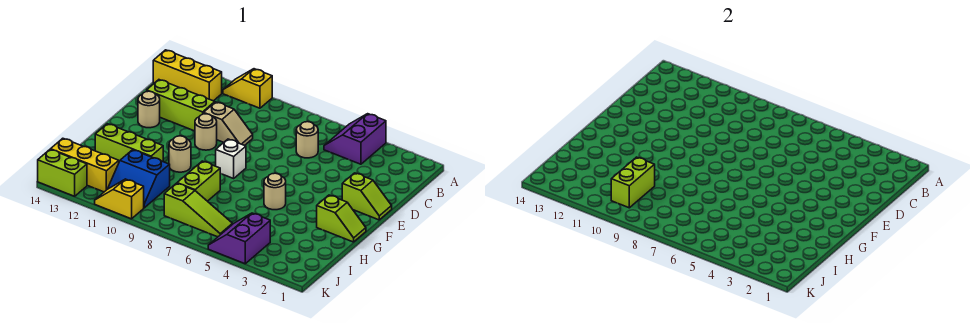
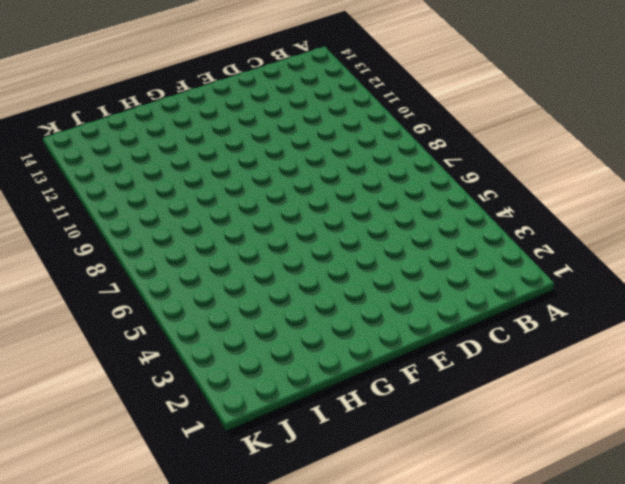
none -> purple slope A4:B5 level 1 top 4
none -> yellow slope A10:A11 level 1 top 10
none -> yellow brick B12:B14 level 1

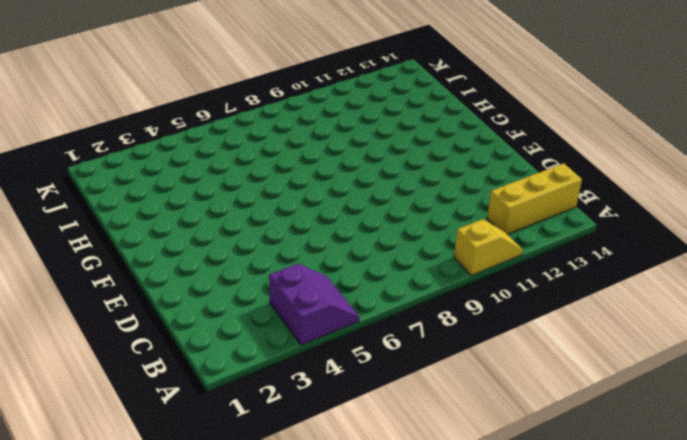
none -> tan round brick C6 level 1
none -> tan slope D9:D10 level 1 top 10
none -> lime brick D11:D13 level 1

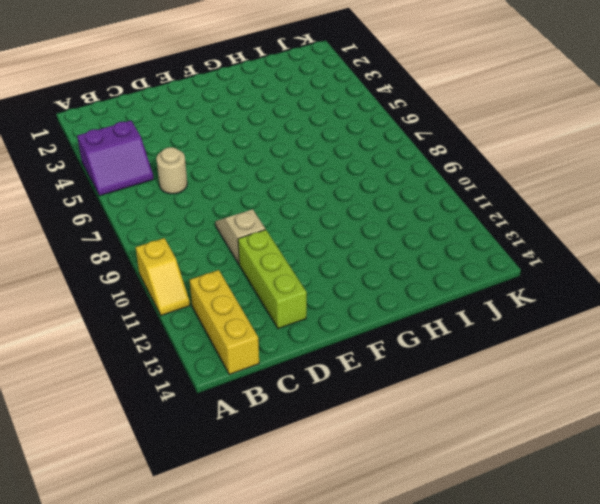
none -> lime slope E1:E2 level 1 top 2
none -> tan round brick E10 level 1
none -> tan round brick E13 level 1

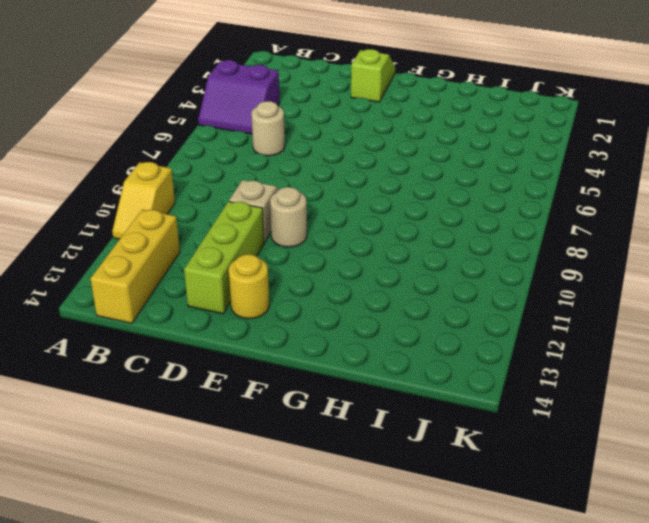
yellow round brick E13 level 1 -> tan round brick E13 level 1
none -> white brick F8 level 1
none -> lime slope G1:G2 level 1 top 2
none -> tan round brick G5 level 1

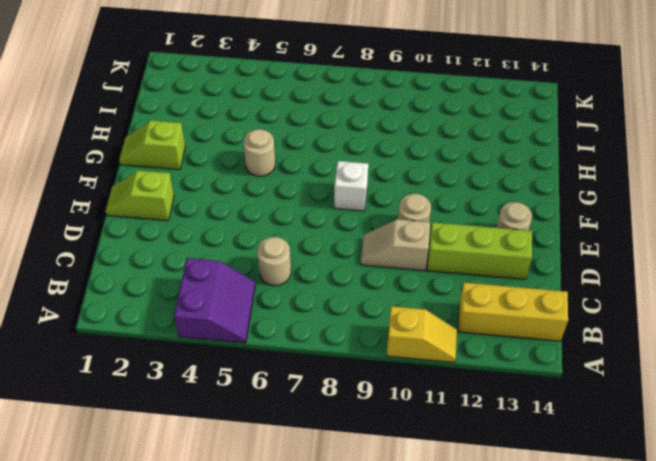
none -> tan round brick G10 level 1
none -> lime brick H8:I8 level 1
none -> lime brick H11:H13 level 1

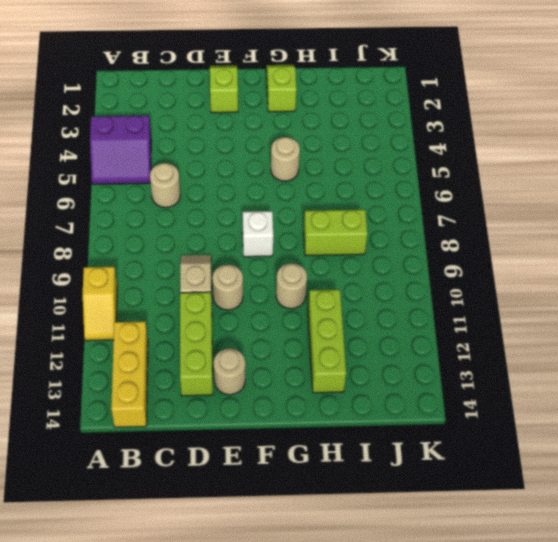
none -> blue slope I10:J11 level 1 top I
none -> purple slope J4:K5 level 1 top 4
none -> lime slope J6:J8 level 1 top 8

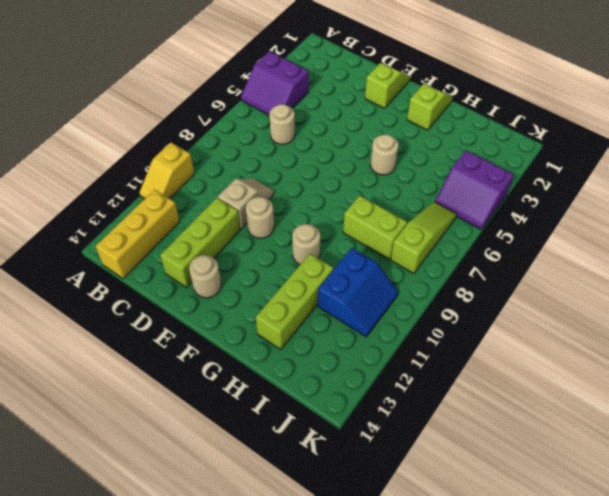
none -> white brick F8 level 1
none -> yellow brick J12:J14 level 1
none -> yellow slope K10:K11 level 1 top 10

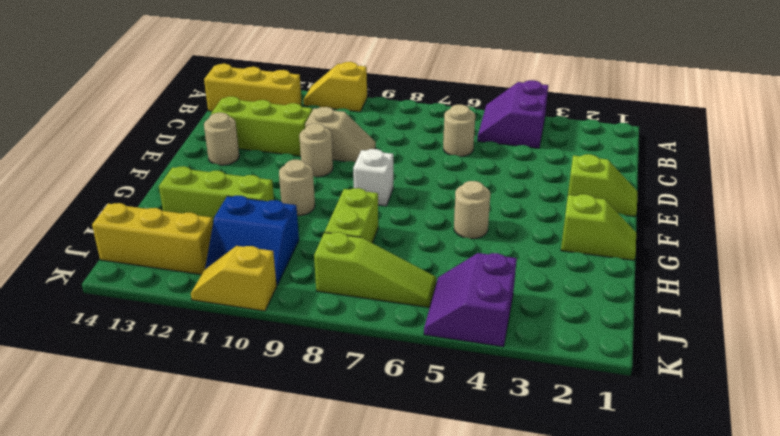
none -> lime brick K13:K14 level 1
none -> lime brick I10:J10 level 2

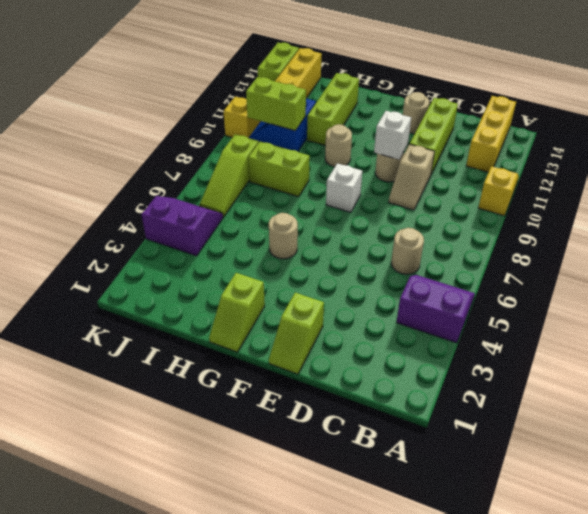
white brick E10 level 2 -> none

